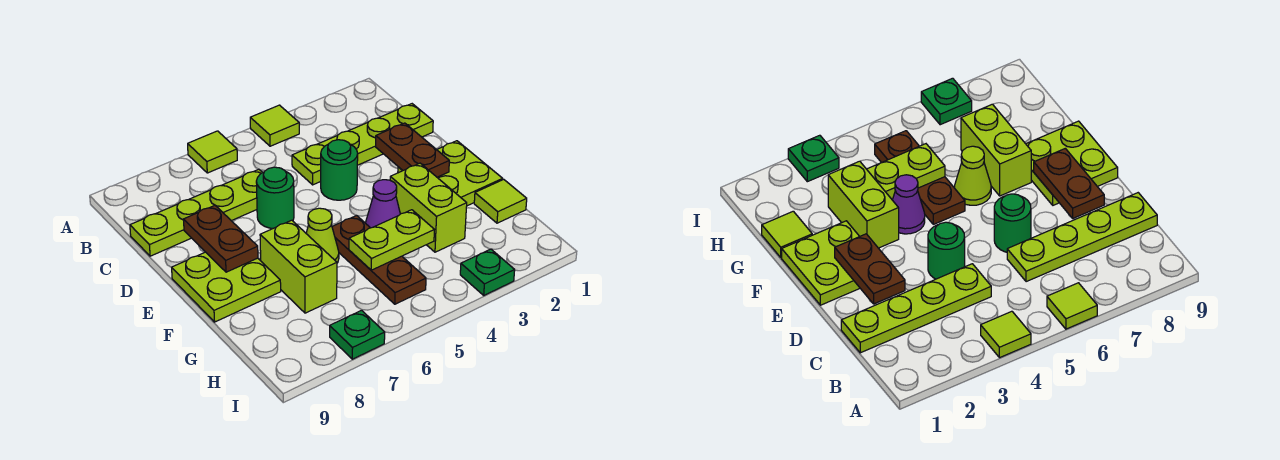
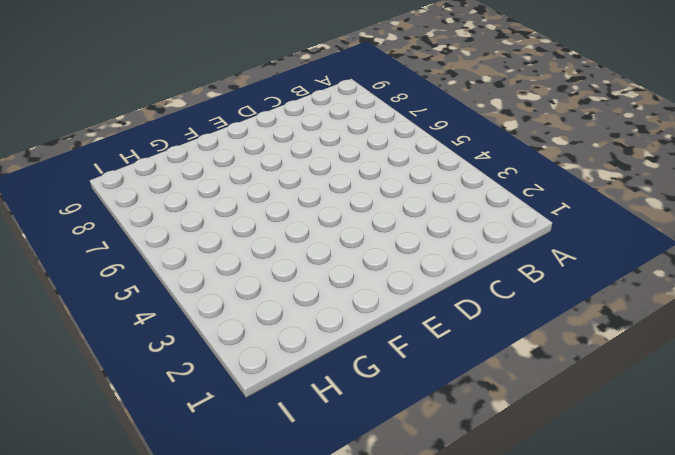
none -> lime tile A4 level 1
none -> lime tile A6 level 1
none -> lime plate C1:C4 level 1

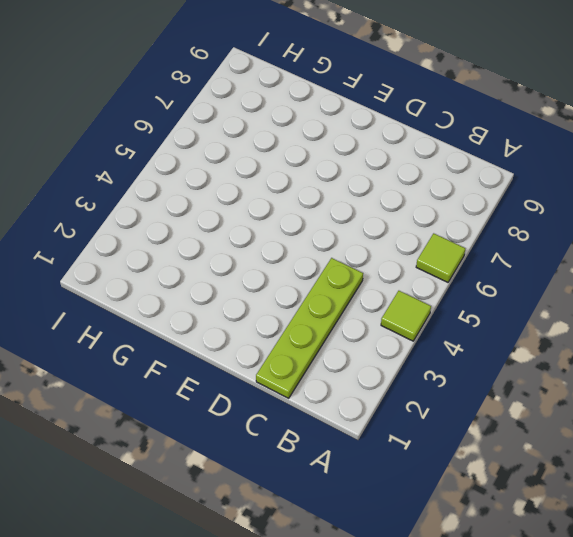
none -> lime plate C6:C9 level 1
none -> green round brick D4 level 1
none -> green round brick D6 level 1

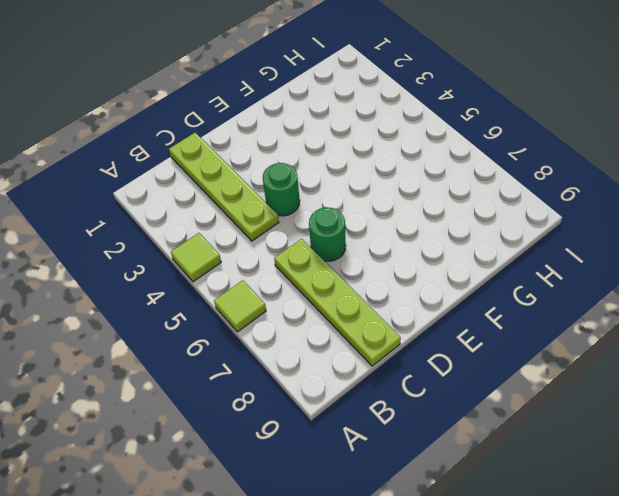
none -> lime plate E1:F2 level 1
none -> lime plate E8:F9 level 1
none -> lime brick F3:G3 level 1

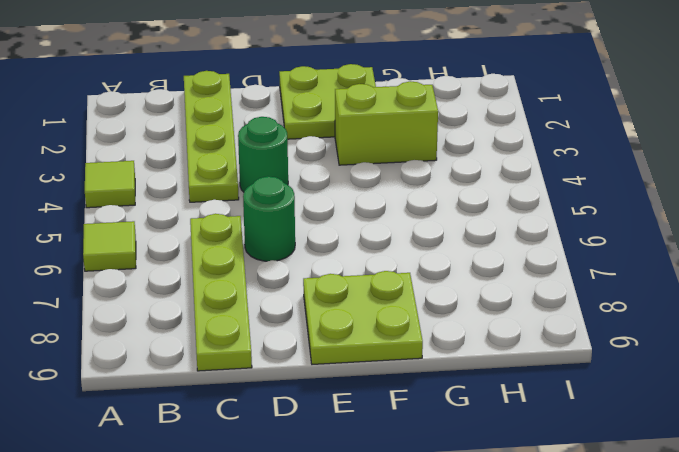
none -> purple cone F4 level 1
none -> brown plate F5:H5 level 1
none -> lime cone F6 level 1

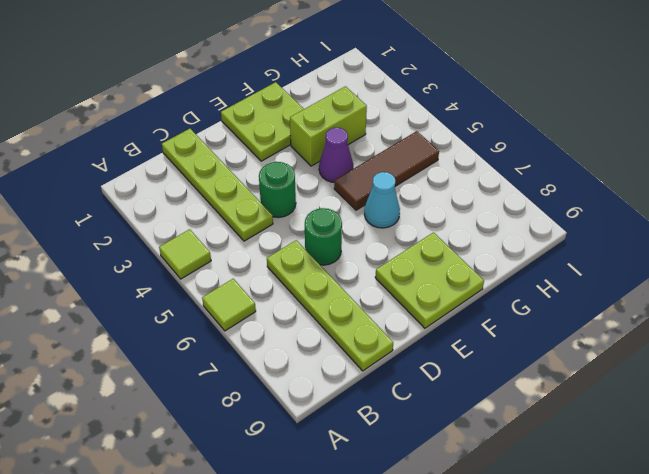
brown tile F5:H5 level 1 -> brown plate F5:H5 level 1
cyan cone F6 level 1 -> lime cone F6 level 1
none -> lime brick F7:G7 level 1
none -> lime tile G1 level 1
none -> green plate I3 level 1

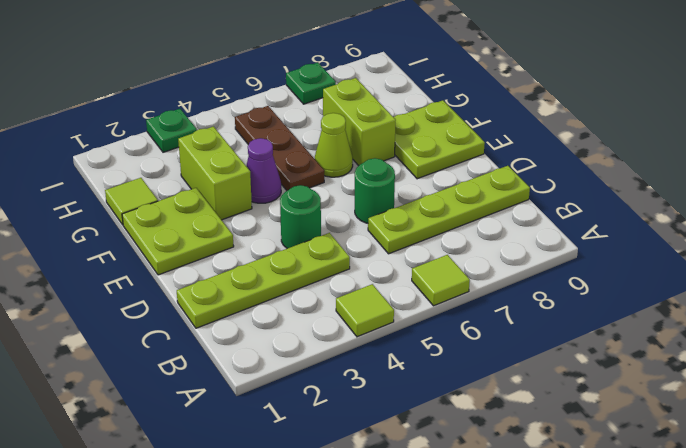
none -> brown plate D2:E2 level 2
none -> brown plate D8:E8 level 2
none -> lime plate G4:G5 level 2

